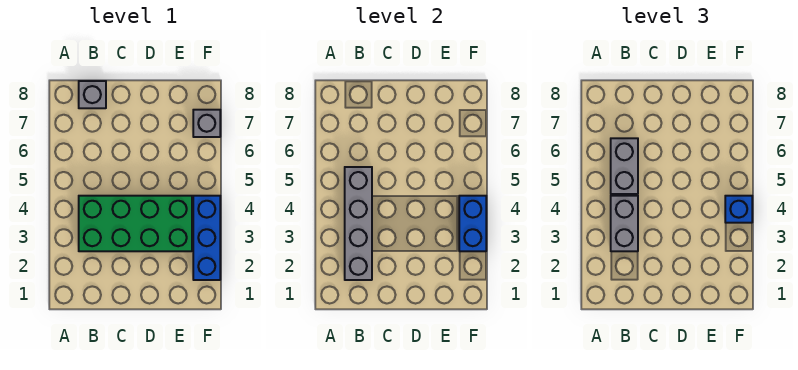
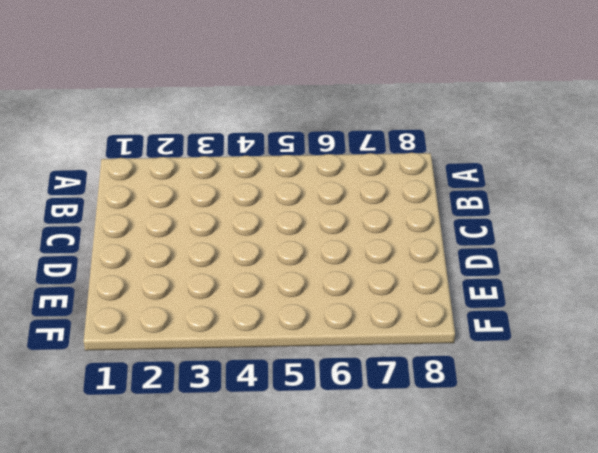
none -> green brick B3:E4 level 1
none -> grey brick B8 level 1

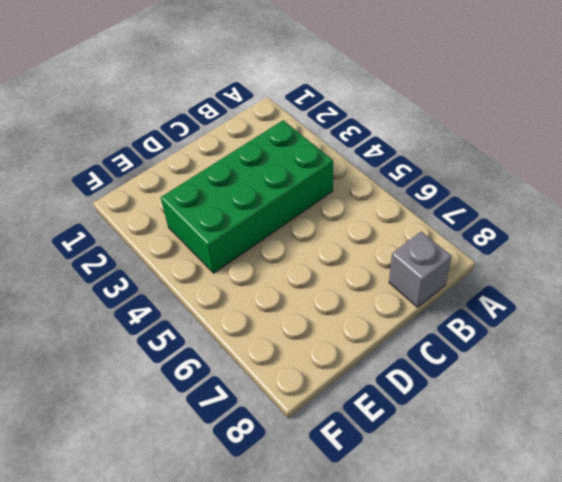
none -> blue brick F2:F4 level 1
none -> grey brick F7 level 1

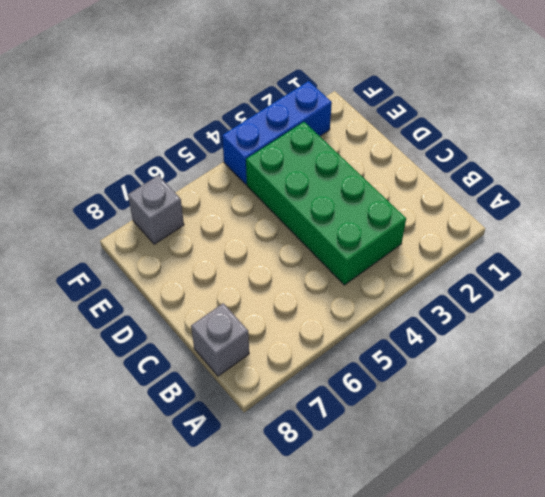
none -> grey brick B2:B5 level 2
none -> blue brick F3:F4 level 2

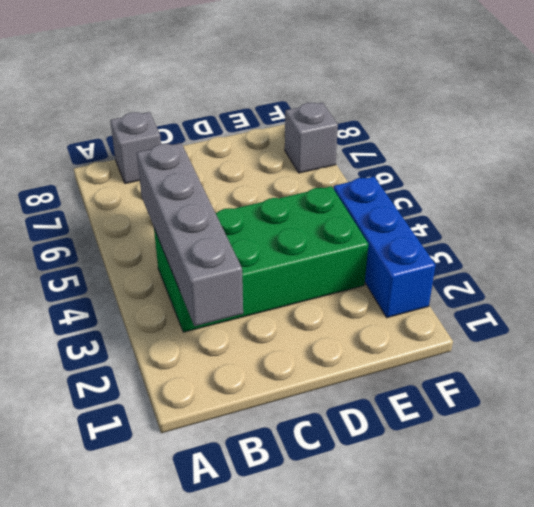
none -> blue brick F3:F4 level 2
none -> grey brick B3:B4 level 3

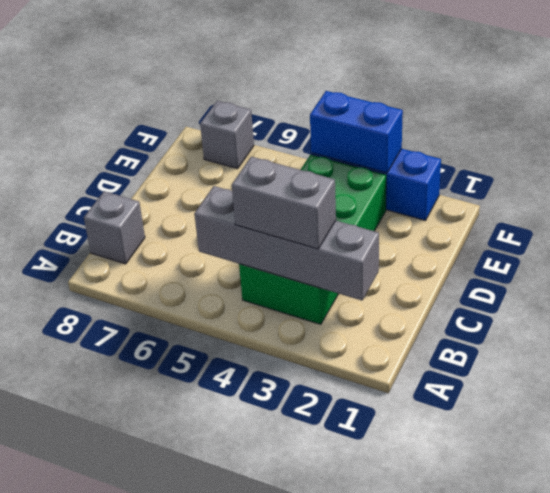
none -> grey brick B5:B6 level 3
none -> blue brick F4 level 3

